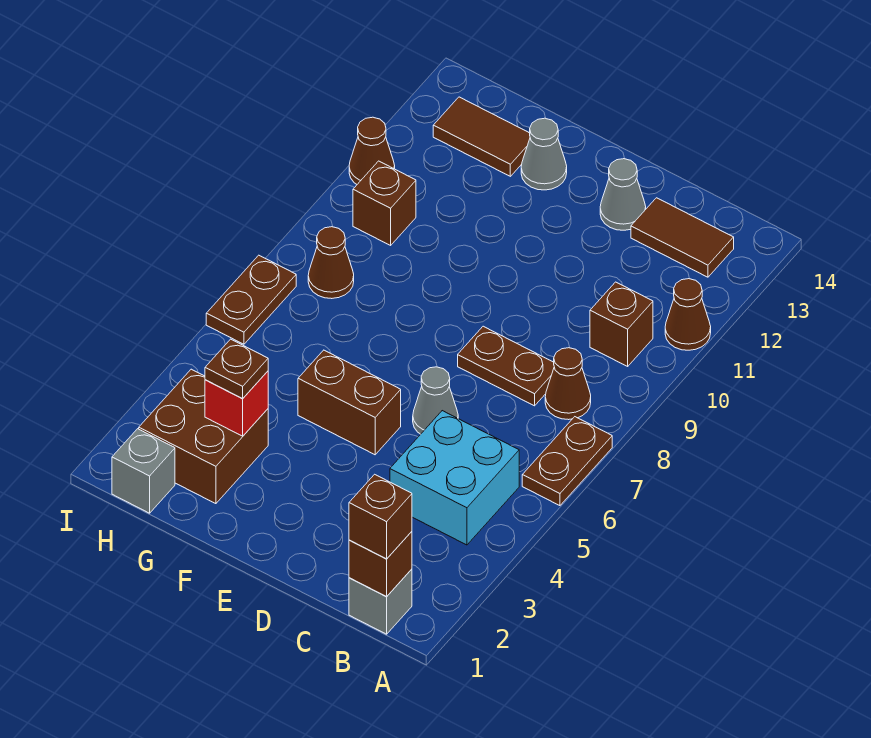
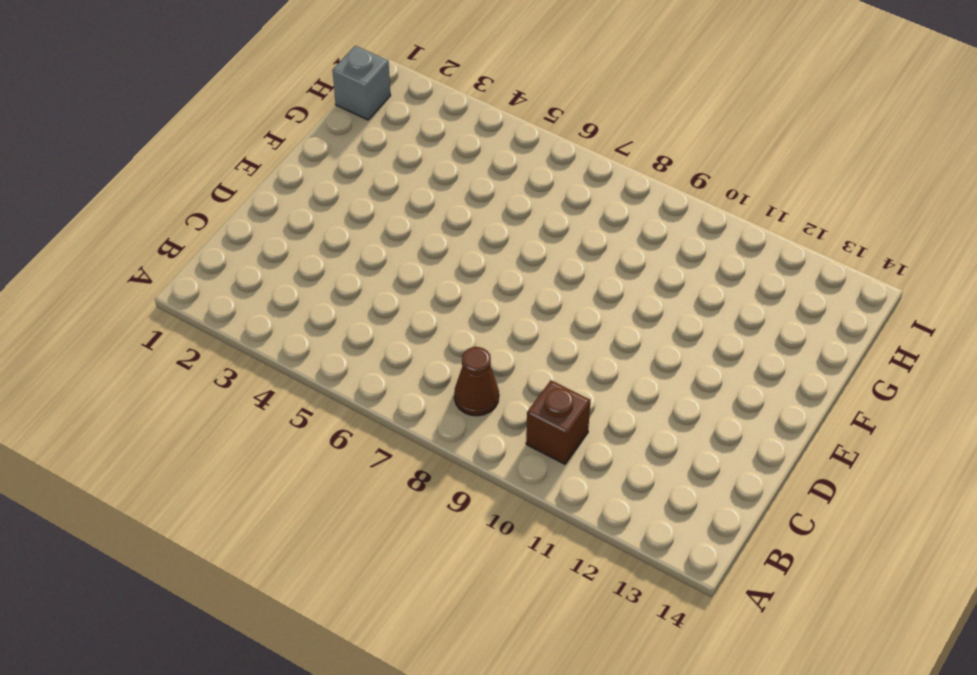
none -> brown plate A6:A7 level 1
none -> brown cone A11 level 1
none -> grey brick B1 level 1

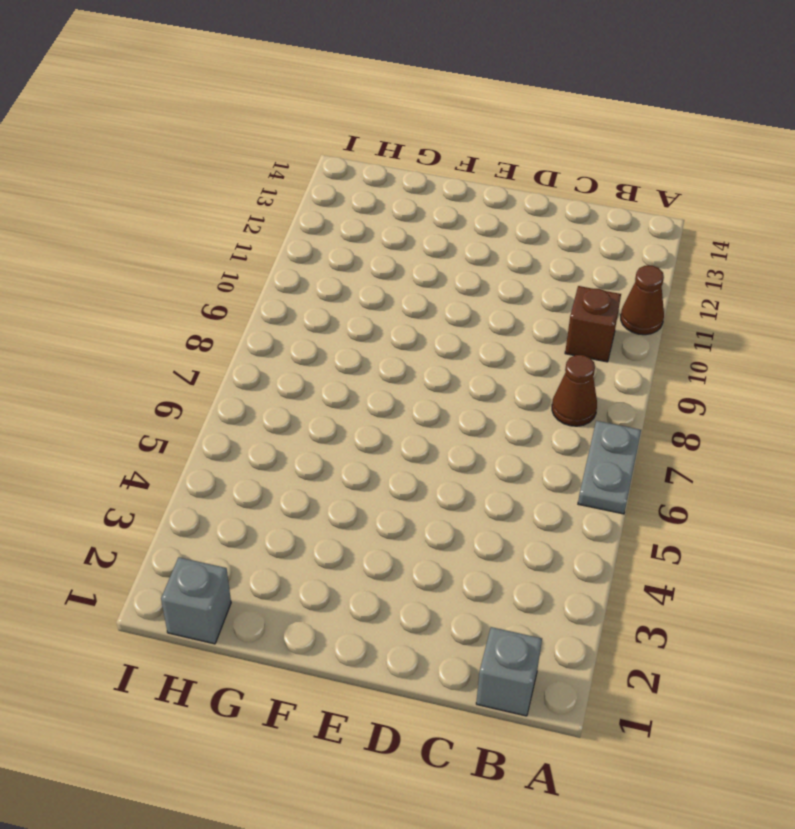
grey plate A6:A7 level 1 -> brown plate A6:A7 level 1
none -> cyan brick B4:C5 level 1
none -> brown tile B13:C13 level 1
none -> brown plate C8:D8 level 1

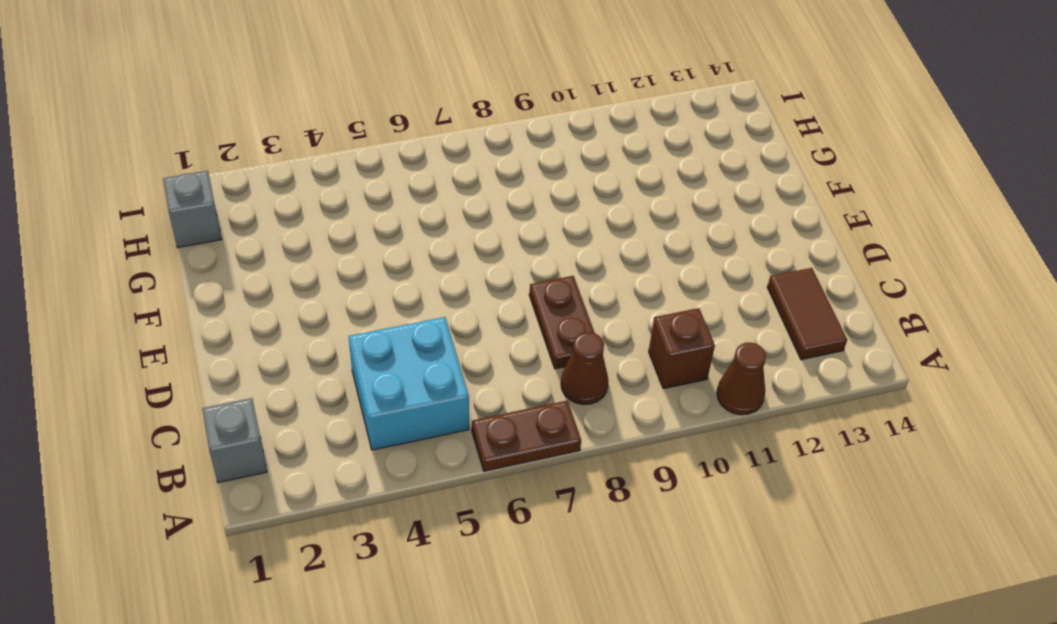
none -> grey cone D6 level 1
none -> grey cone D13 level 1
none -> brown brick E5:F5 level 1

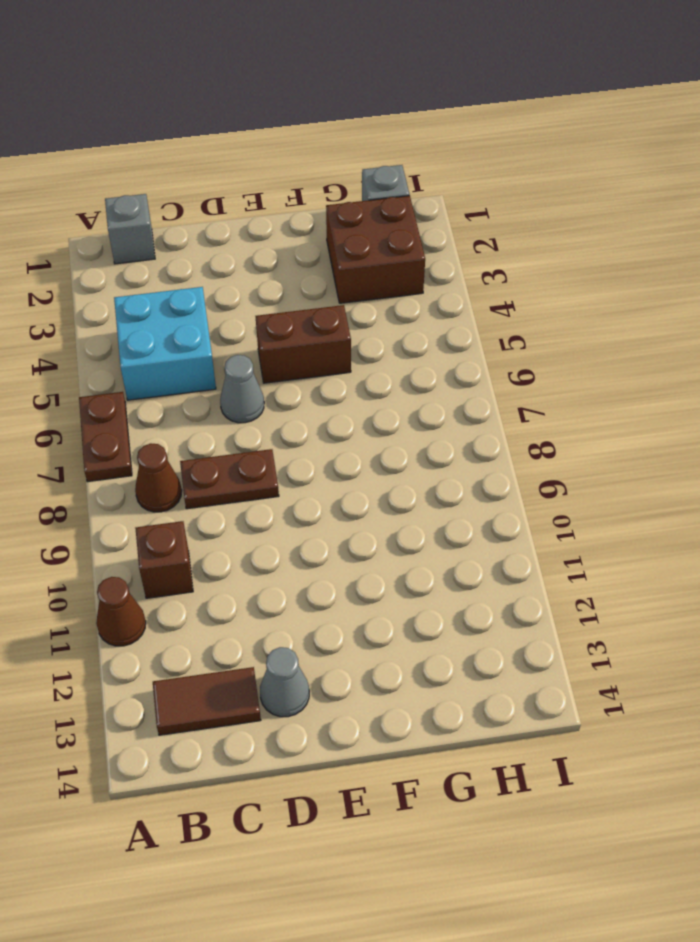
none -> grey cone F13 level 1
none -> brown tile G13:H13 level 1
none -> brown cone H8 level 1

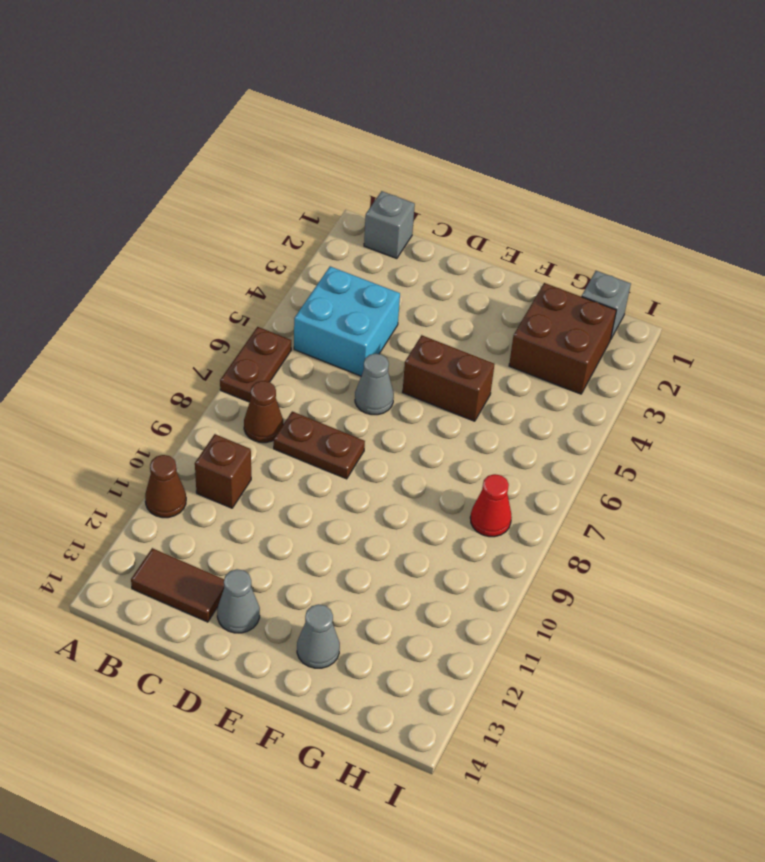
red cone H8 level 1 -> brown cone H8 level 1
none -> brown tile G13:H13 level 1
none -> brown brick H10 level 1
none -> brown plate I6:I7 level 1

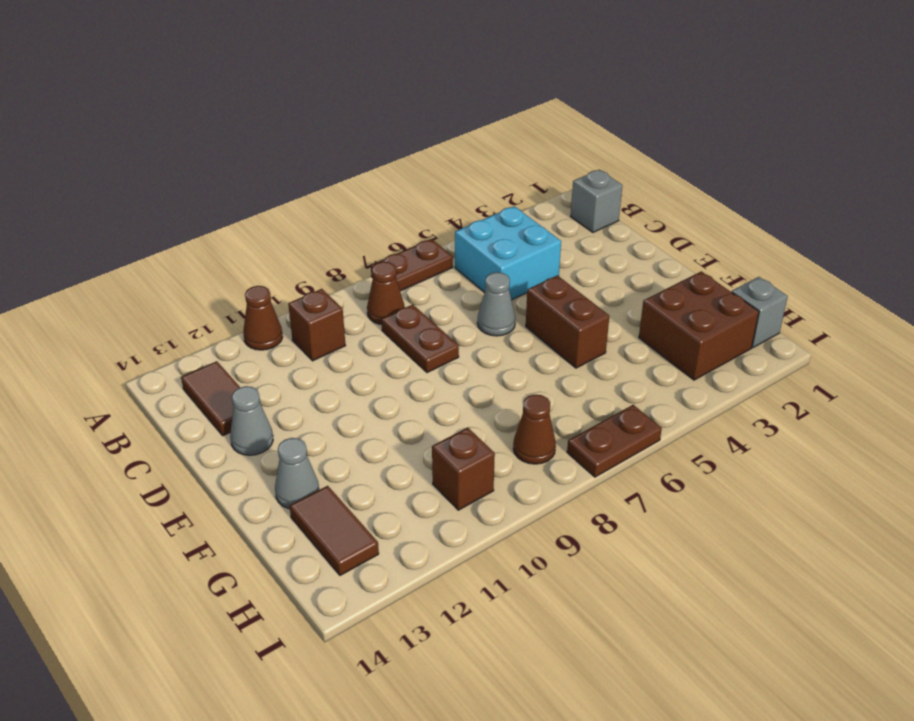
none -> brown cone I11 level 1
none -> brown brick B1 level 2
none -> red brick G3 level 2

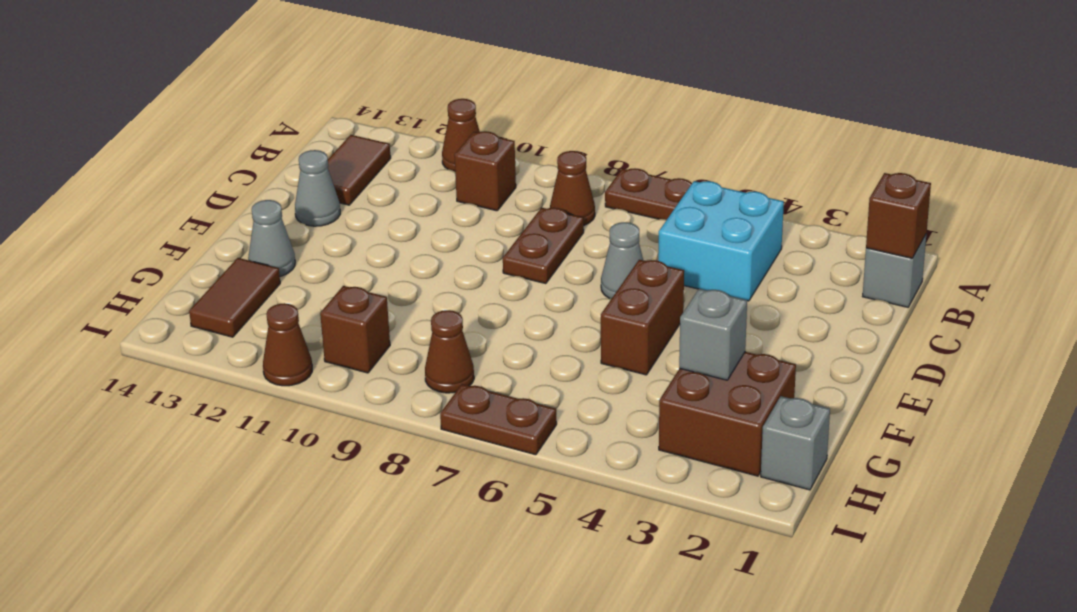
grey brick G3 level 2 -> red brick G3 level 2
none -> brown brick B1 level 3
none -> brown plate G3 level 3

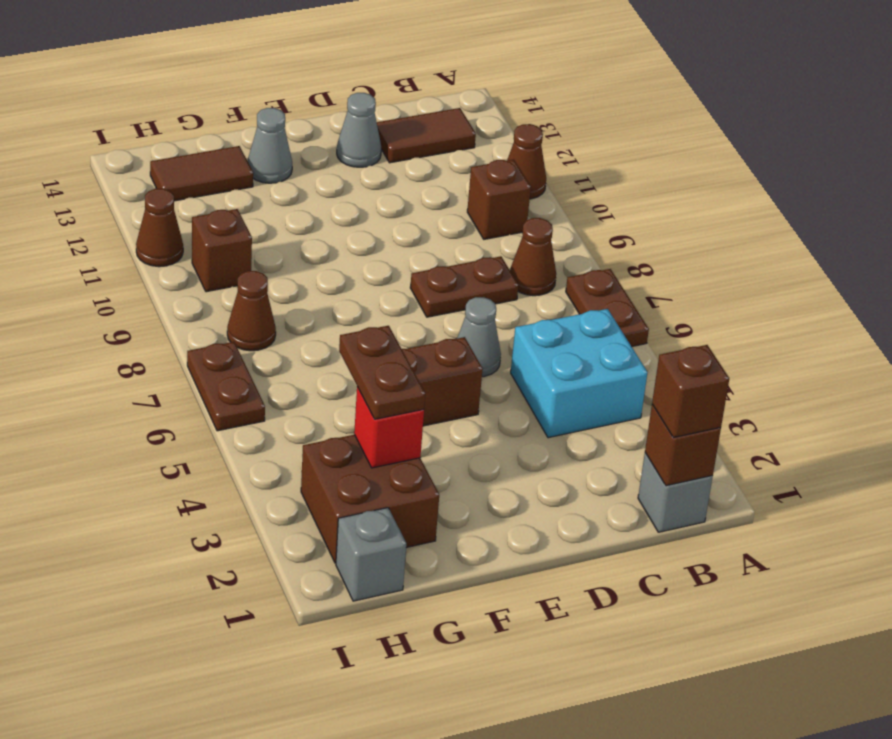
brown plate G3:G4 level 3 -> brown plate G3 level 3

